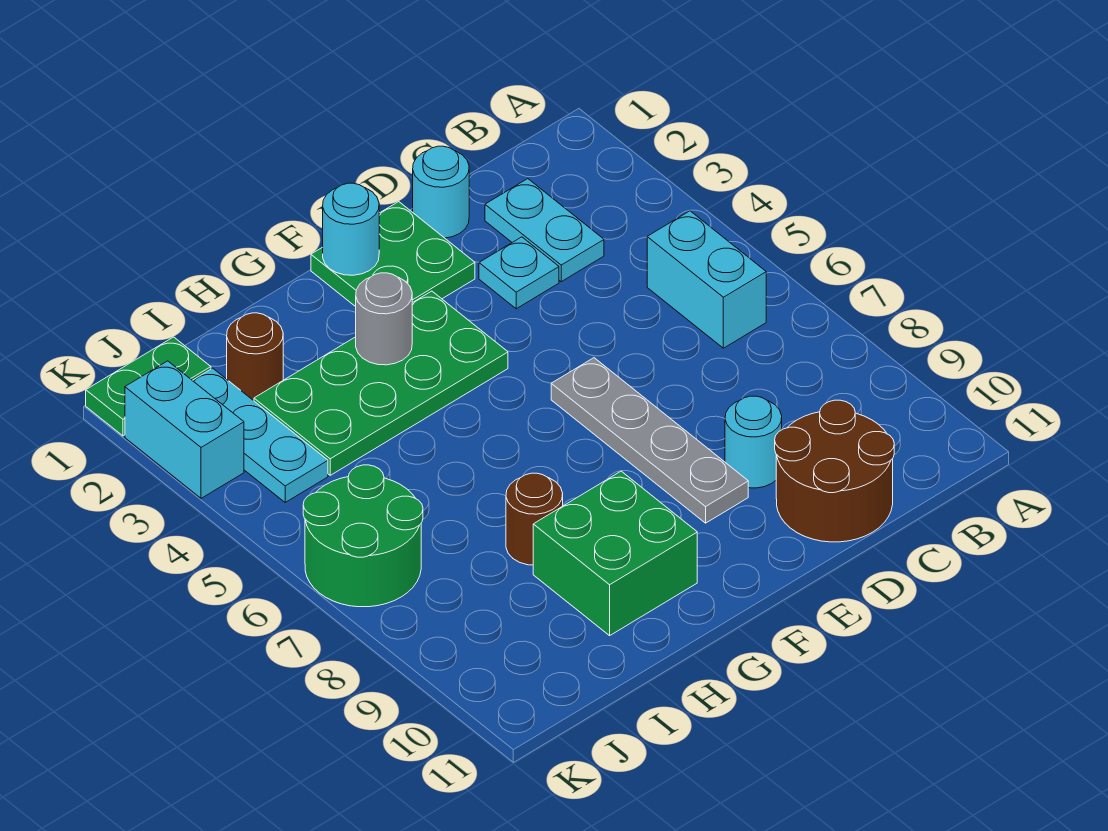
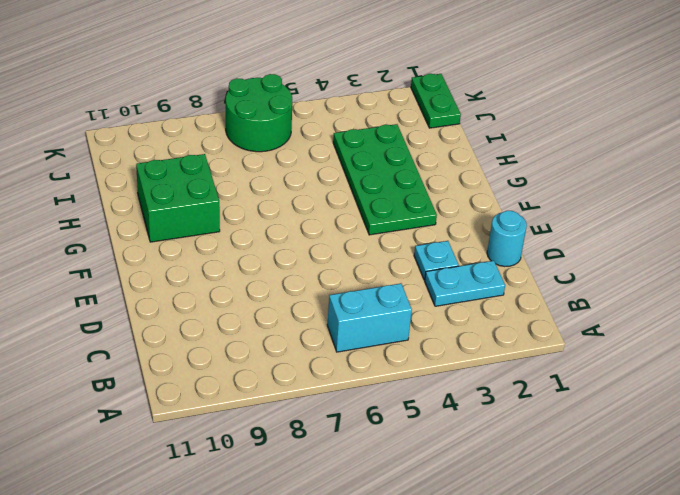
none -> brown round brick C10:D11 level 1
none -> cyan round brick D9 level 1
none -> green plate E1:F2 level 1

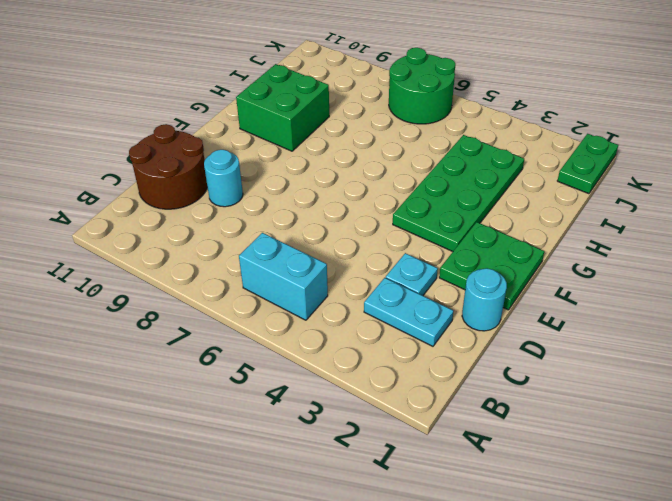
none -> grey plate E6:E9 level 1
none -> brown round brick H8 level 1
none -> brown round brick I2 level 1

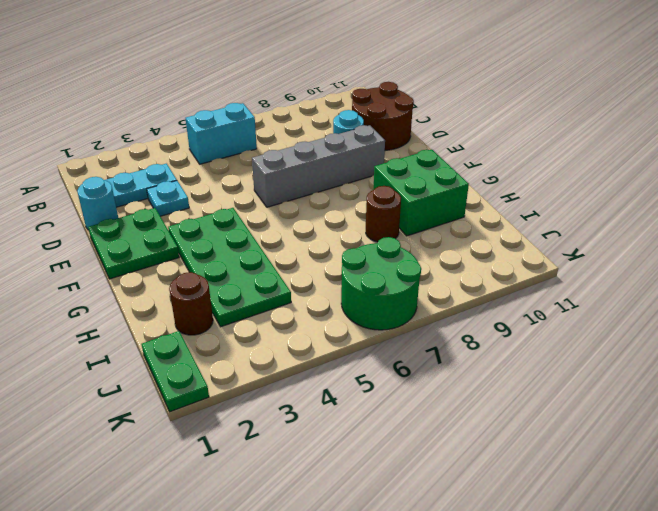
grey brick E6:E9 level 1 -> grey plate E6:E9 level 1
none -> cyan plate J2:J4 level 1
none -> cyan brick K2:K3 level 1
none -> cyan round brick F1 level 2

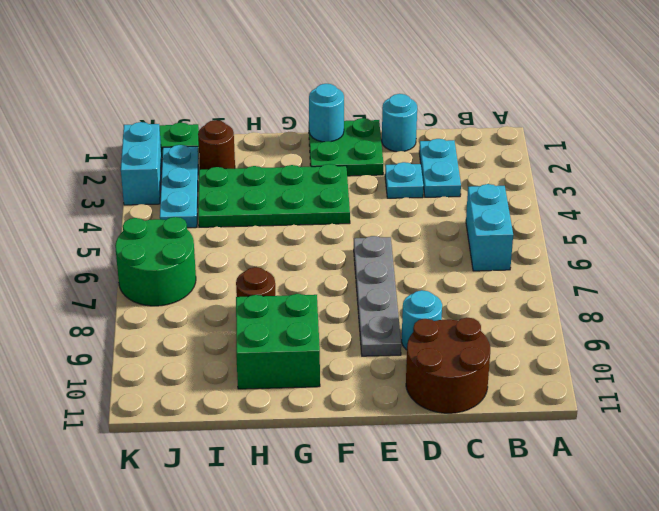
none -> grey round brick G3 level 2

